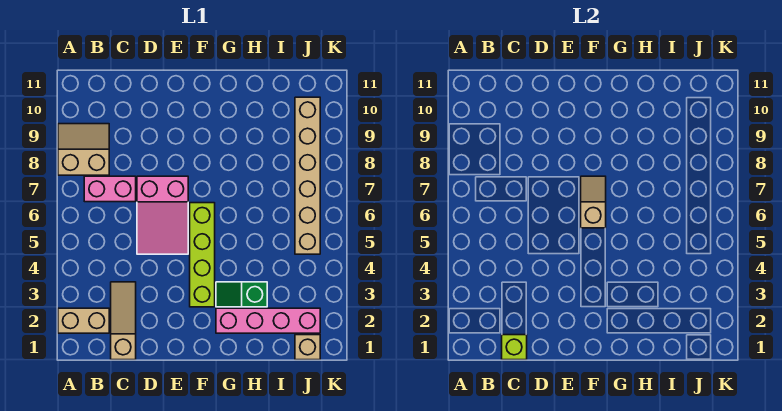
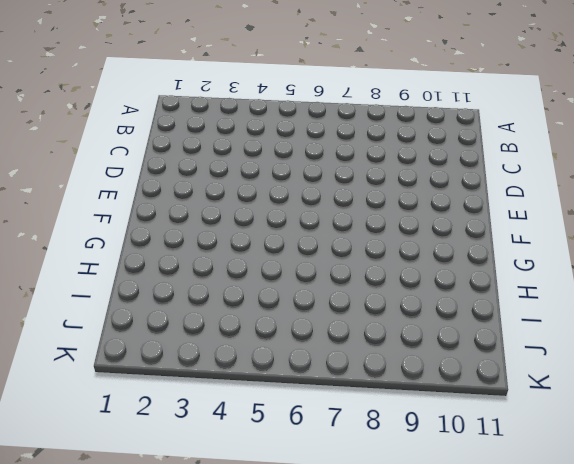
none -> tan brick A2:B2 level 1
none -> tan slope A8:B9 level 1 top 8
none -> pink brick B7:C7 level 1

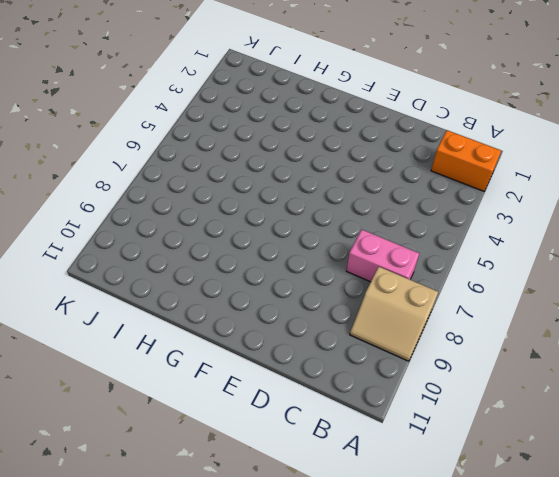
orange brick A2:B2 level 1 -> tan brick A2:B2 level 1
none -> tan slope C1:C3 level 1 top 1
none -> pink slope D5:E7 level 1 top 7
none -> lime brick F3:F6 level 1

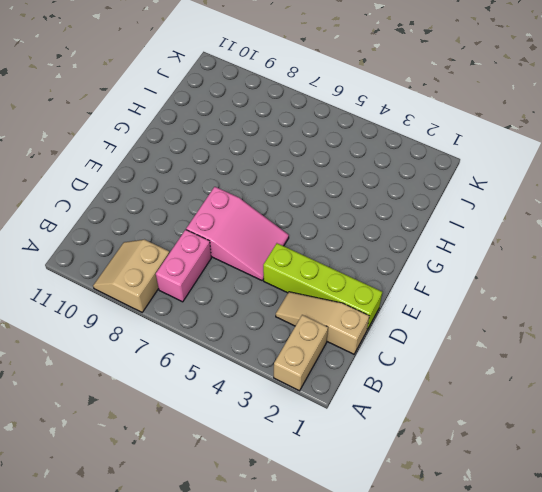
lime brick D1:D4 level 1 -> lime brick F3:F6 level 1
none -> pink brick G2:J2 level 1
none -> green slope G3:H3 level 1 top H
none -> tan brick J1 level 1

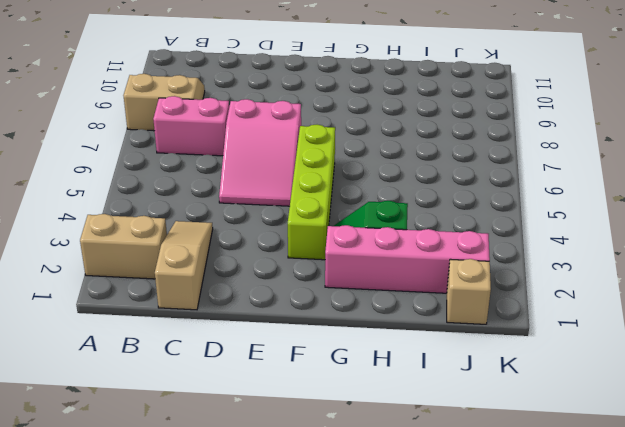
none -> tan brick J5:J10 level 1
none -> lime brick C1 level 2
none -> tan slope F6:F7 level 2 top 6

